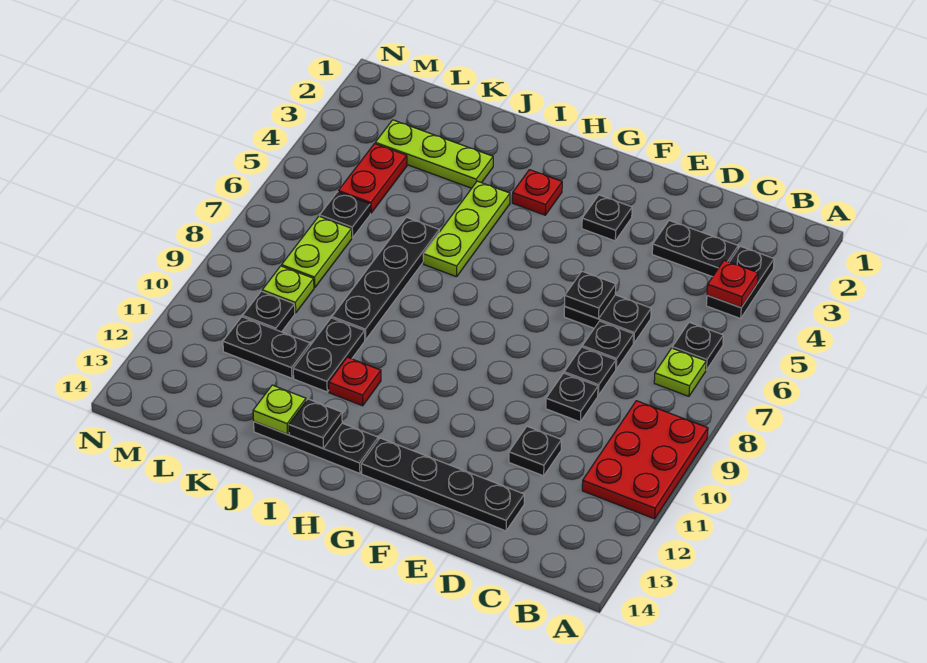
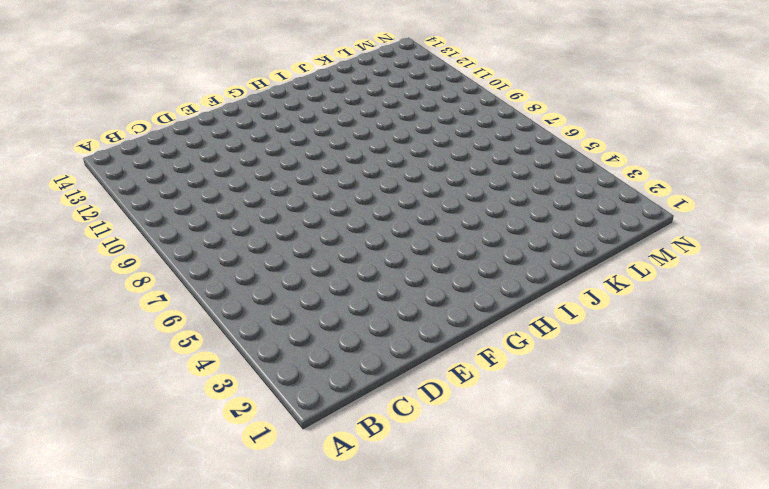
none -> red plate A9:B11 level 1
none -> black plate B3:B4 level 1
none -> black plate B6 level 1

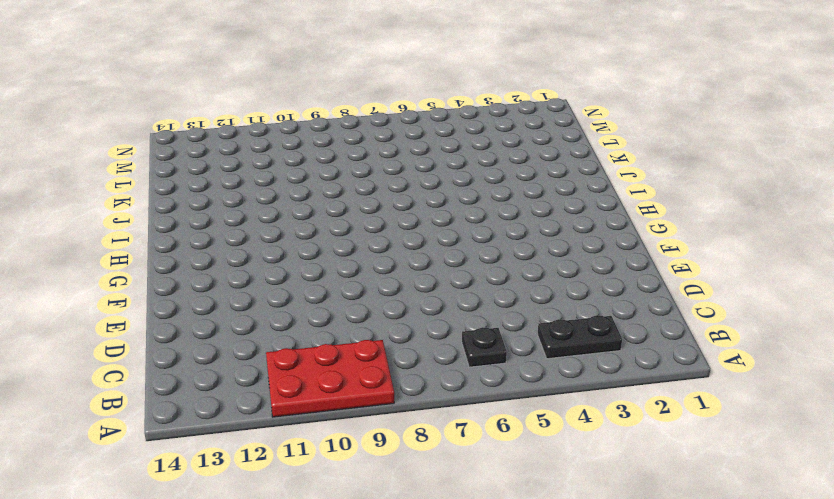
none -> lime plate B7 level 1
none -> black plate C3:D3 level 1
none -> black plate D6:E6 level 1

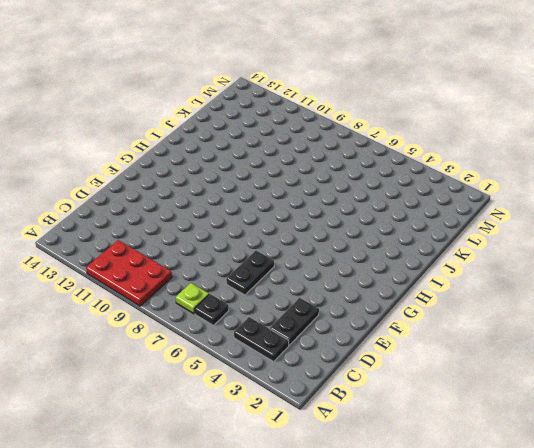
none -> black plate D7 level 1
none -> black plate D8 level 1
none -> black plate D9 level 1

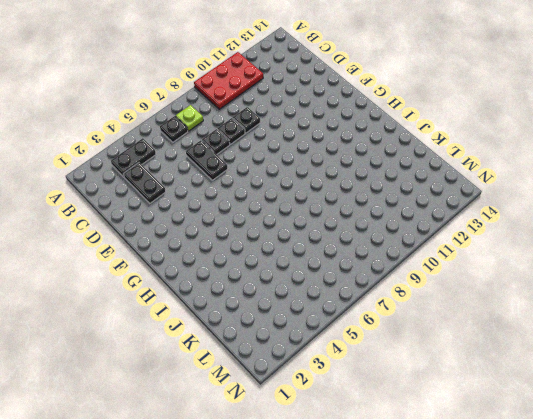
none -> black plate D11 level 1
none -> black plate D13:G13 level 1
none -> black plate F3 level 1

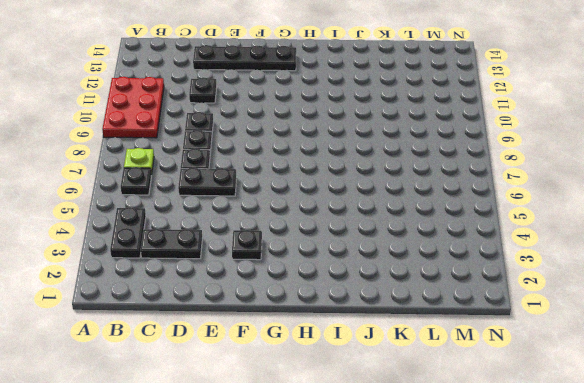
none -> red plate H3 level 1
none -> black plate H13:J13 level 1
none -> lime plate I4:I6 level 1

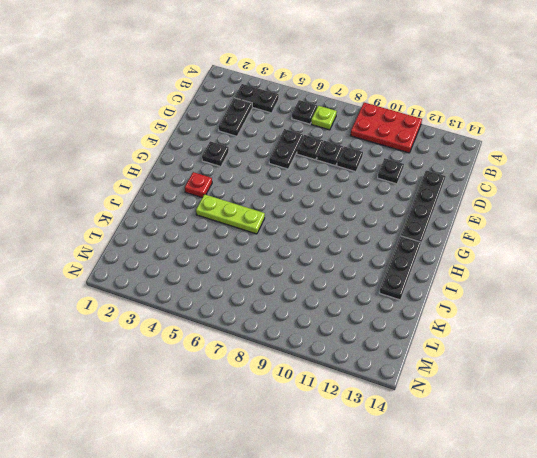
none -> red plate I11 level 1
none -> lime plate J3:L3 level 1
none -> black plate J6:J9 level 1

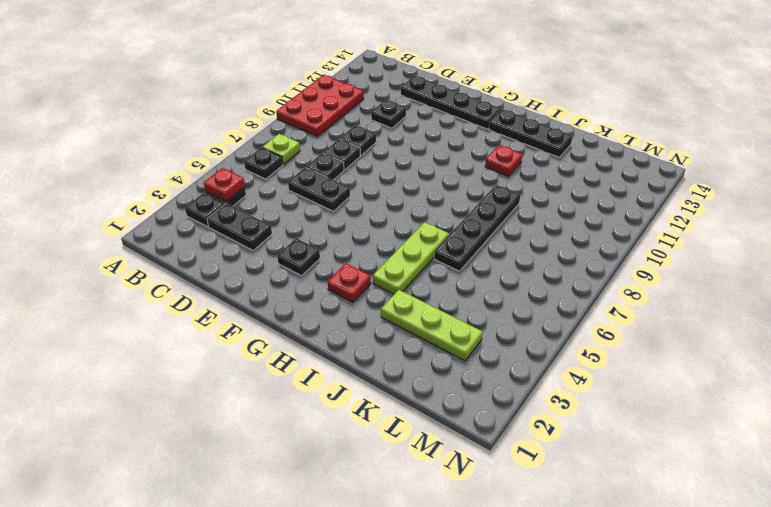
none -> black plate J10:J11 level 1
none -> black plate K11:L11 level 1
none -> red plate L4:L5 level 1

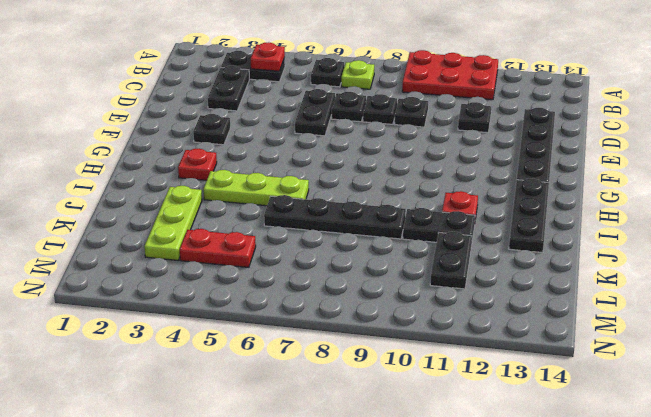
none -> black plate L6 level 1
none -> lime plate L7:L8 level 1
none -> lime plate L9 level 1

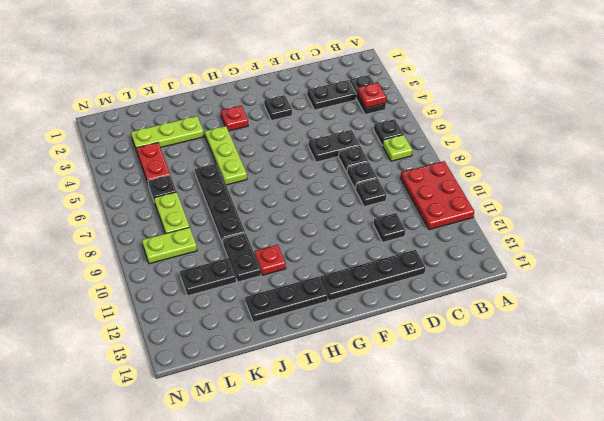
lime plate L9:M9 level 1 -> lime plate L9 level 1
none -> black plate L10 level 1
none -> black plate E6 level 2
none -> black plate I13 level 2

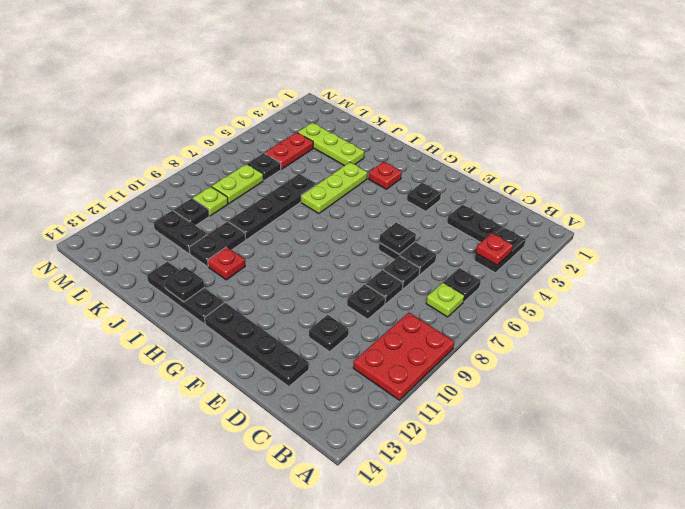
none -> lime plate J13 level 2

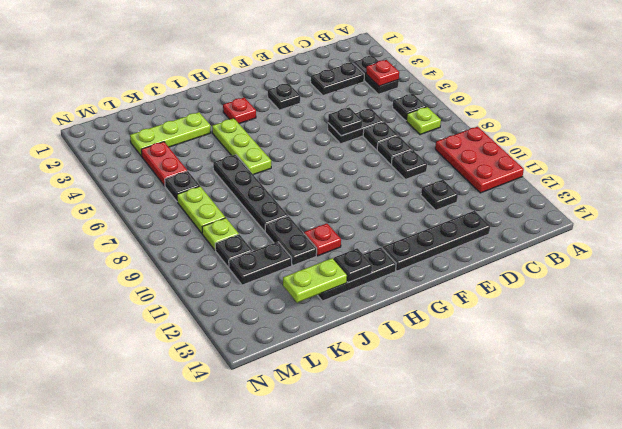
lime plate J13:K13 level 2 -> lime plate J13 level 2

